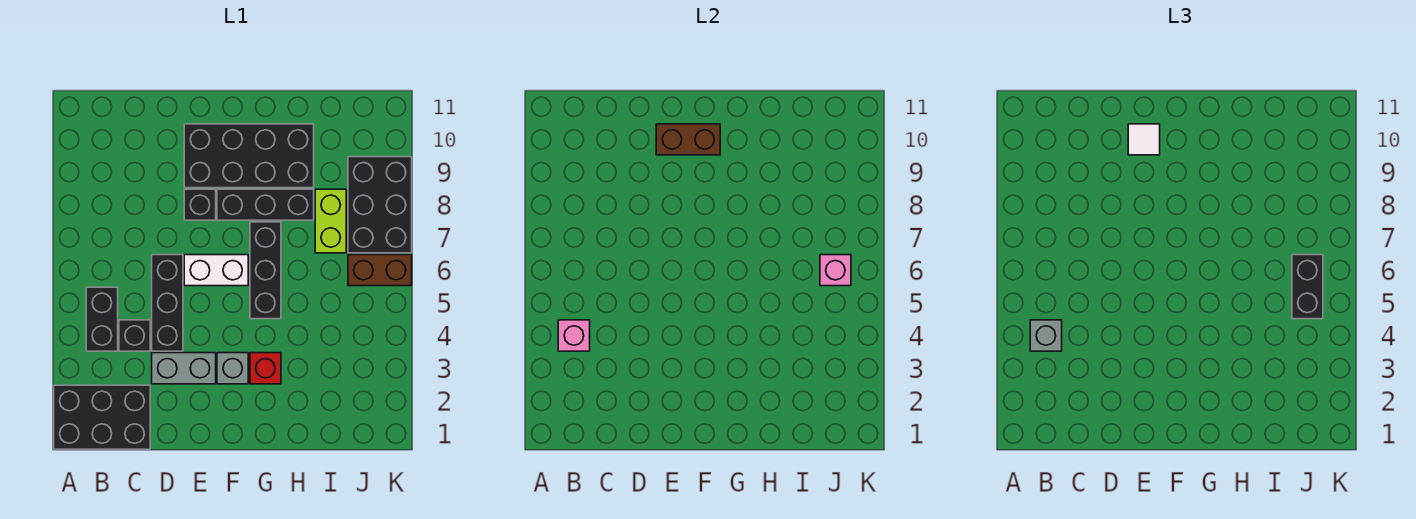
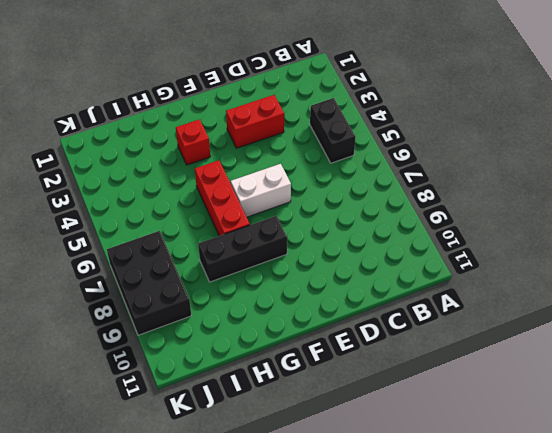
red brick D3:E3 level 1 -> grey brick D3:E3 level 1
red brick G5:G7 level 1 -> black brick G5:G7 level 1
none -> black brick A1:C2 level 1
none -> black brick C4 level 1
none -> black brick D4:D6 level 1

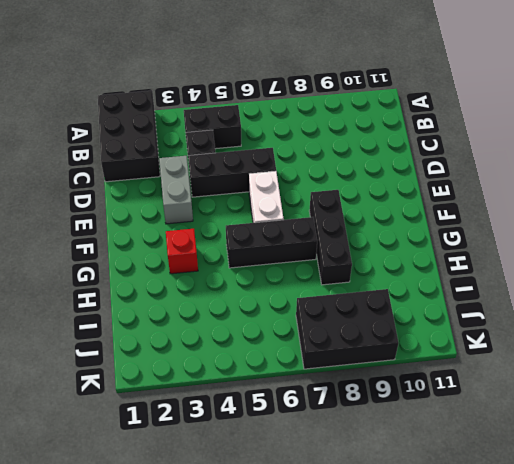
none -> black brick E8 level 1
none -> black brick E9:H10 level 1
none -> grey brick F3 level 1

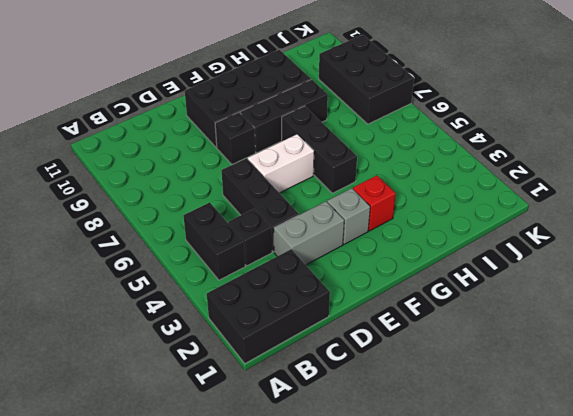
none -> lime brick I7:I8 level 1
none -> brown brick J6:K6 level 1
none -> pink brick B4 level 2

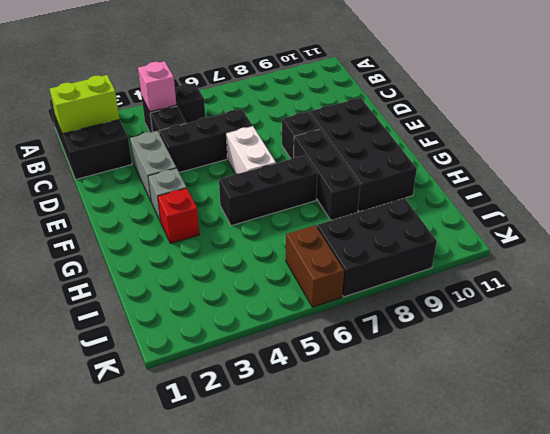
lime brick B1:B2 level 2 -> lime brick I7:I8 level 1
none -> brown brick E10:F10 level 2
none -> pink brick J6 level 2
none -> grey brick B4 level 3

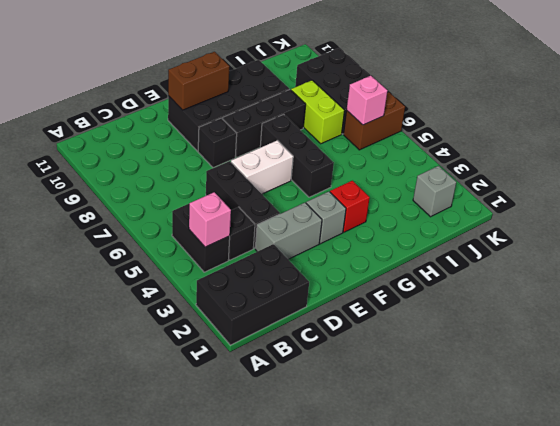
grey brick J2 level 1 -> grey brick B4 level 3
none -> white tile E10 level 3
none -> black brick J5:J6 level 3

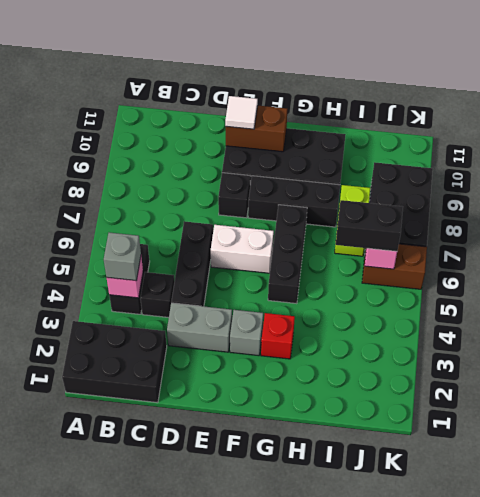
black brick I6:J6 level 3 -> black brick J5:J6 level 3

